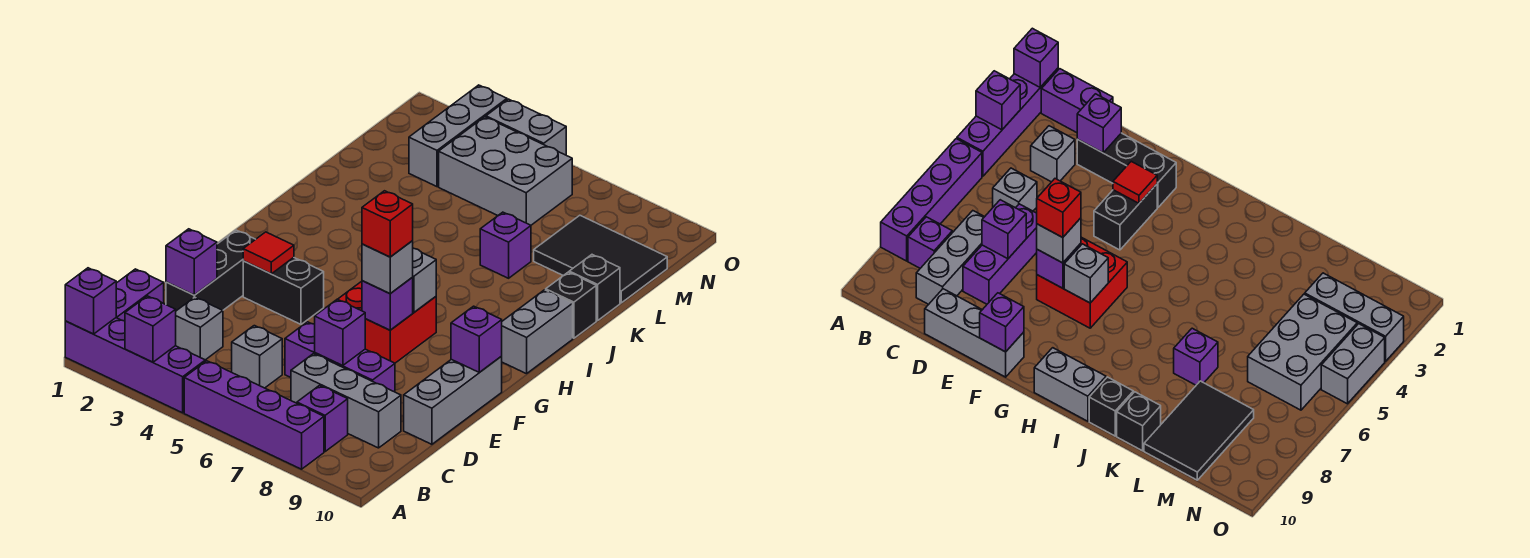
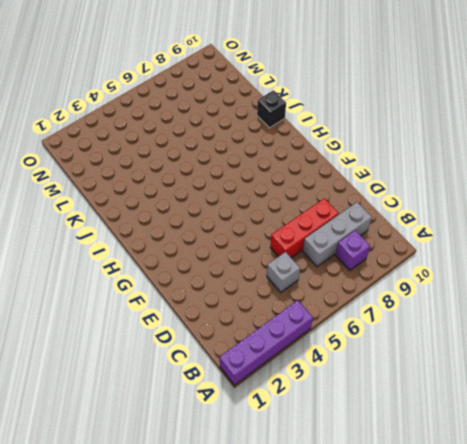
red brick D6:D8 level 1 -> purple brick D6:D8 level 1
none -> purple brick A5:A8 level 1
none -> purple brick B1:C1 level 1
none -> grey brick C3 level 1
none -> black brick D2:F2 level 1

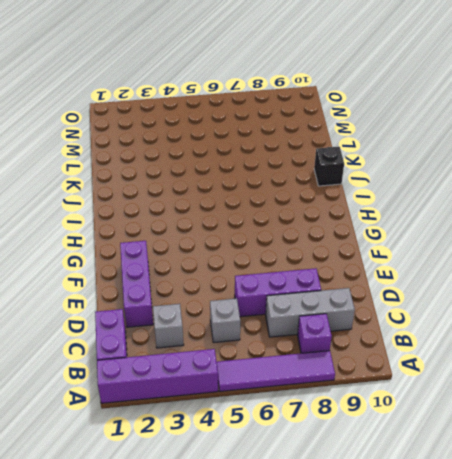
purple tile A5:A8 level 1 -> purple brick A5:A8 level 1
purple brick D2:F2 level 1 -> black brick D2:F2 level 1
none -> grey brick D10:F10 level 1
none -> black brick F3:F4 level 1
none -> red brick F6:G7 level 1
none -> grey brick H10:I10 level 1

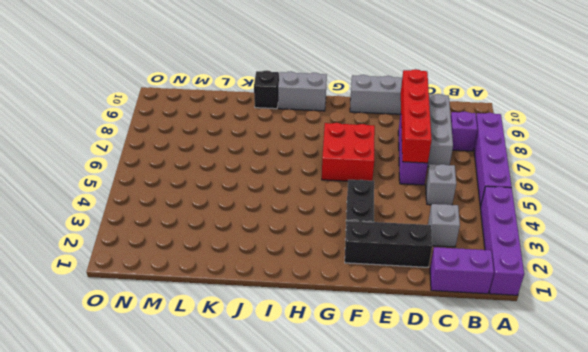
red brick D6:D9 level 2 -> purple brick D7 level 2
none -> purple brick K7 level 1
none -> black brick K10 level 1
none -> black tile L8:M10 level 1
none -> grey brick M3:O3 level 1

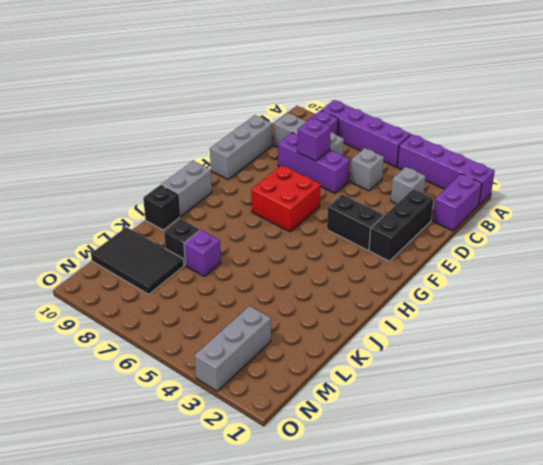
black brick K8 level 1 -> black brick K10 level 1
none -> grey brick M4:N6 level 1
none -> grey brick O4:O5 level 1
none -> purple brick A1 level 2
none -> purple brick A3 level 2

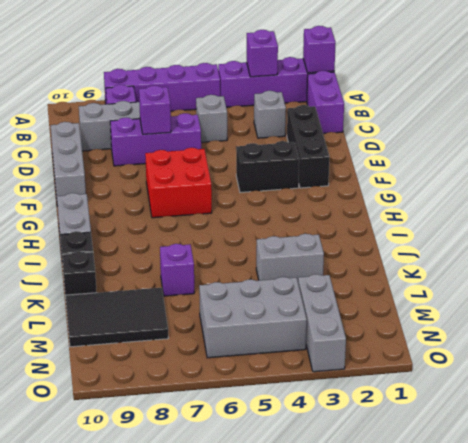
grey brick K3:K4 level 1 -> grey brick O4:O5 level 1
none -> purple brick D2 level 2
none -> red tile F3 level 2
none -> purple brick F7 level 2
none -> purple brick F10 level 2

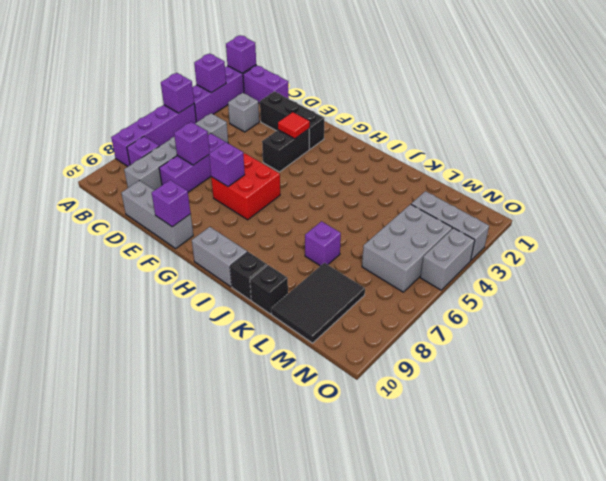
purple brick A5 level 2 -> purple brick D2 level 2
none -> grey brick G7 level 2
none -> grey brick F7 level 3
none -> red brick F7 level 4

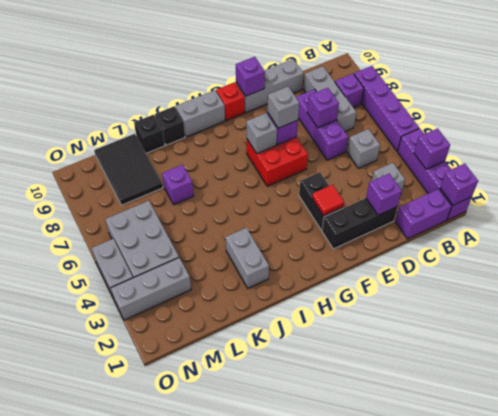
red brick G10 level 1 -> red brick F7 level 4
grey brick J2:J3 level 1 -> none

